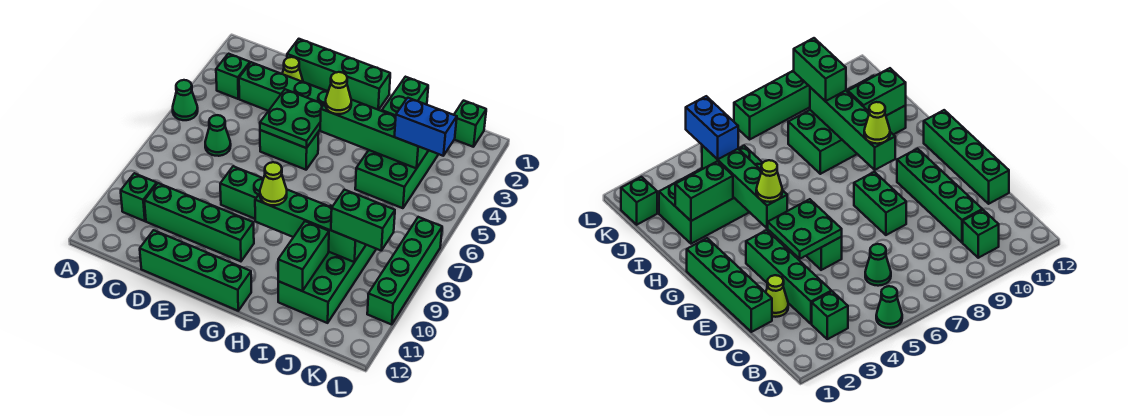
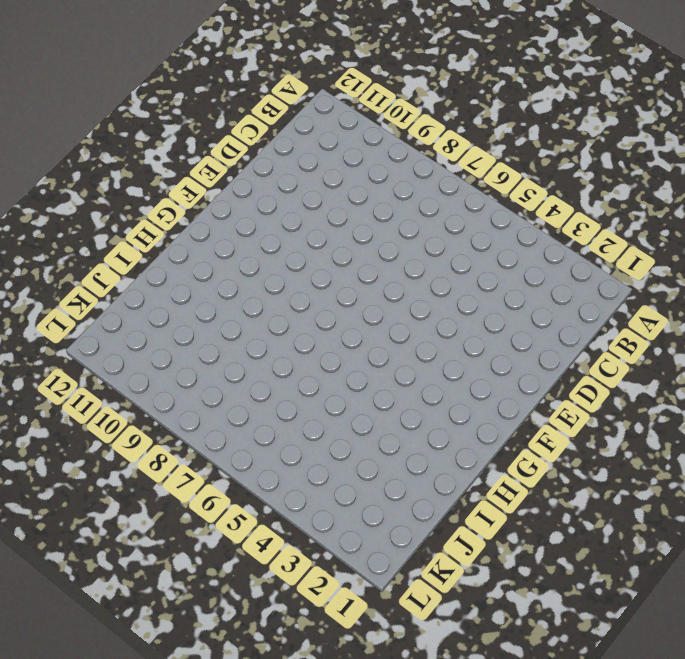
none -> green cone A5 level 1
none -> green brick B3 level 1
none -> green brick B10 level 1

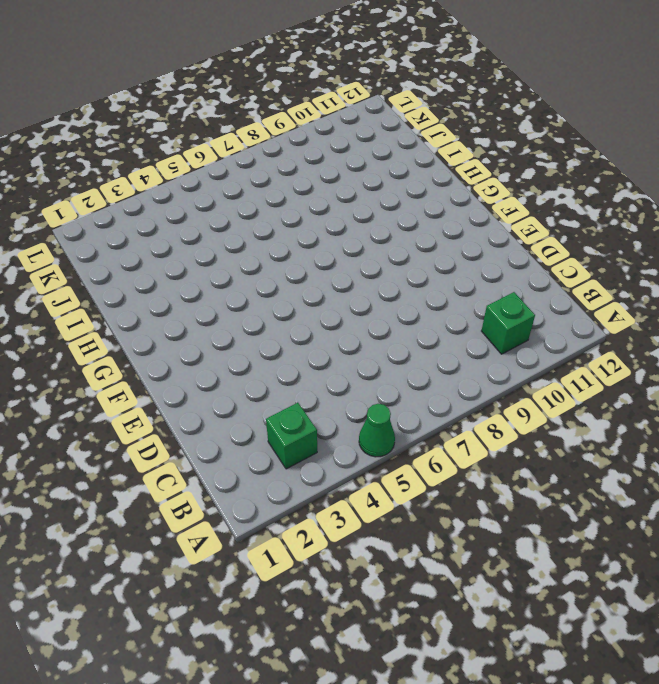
none -> green brick C3:F3 level 1
none -> green cone C6 level 1
none -> green brick C10:F10 level 1

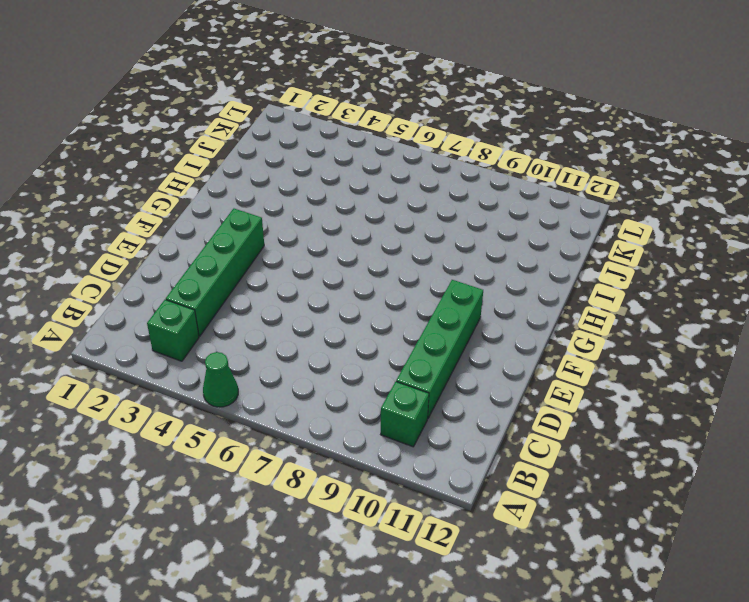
none -> green cone C6 level 1
none -> green brick D1:G1 level 1
none -> lime cone D2 level 1

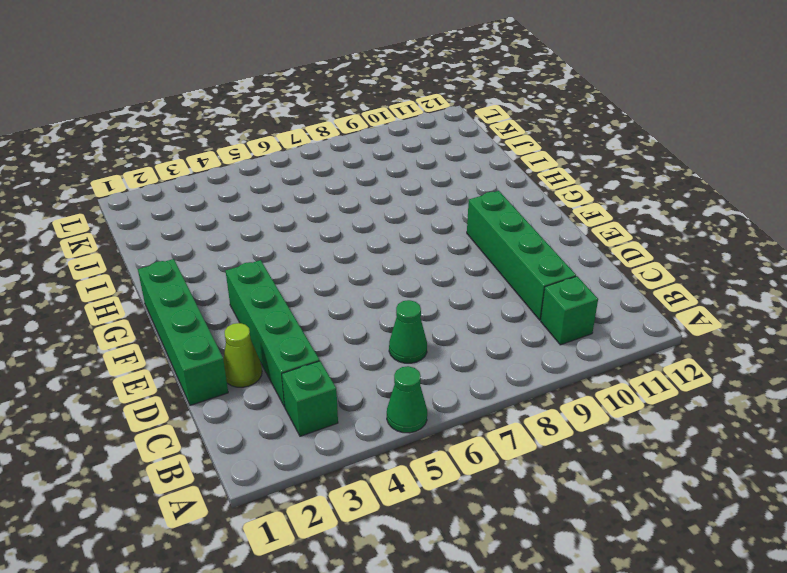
none -> green brick D12:G12 level 1
none -> green brick E5:F5 level 1
none -> green brick E8:F8 level 1

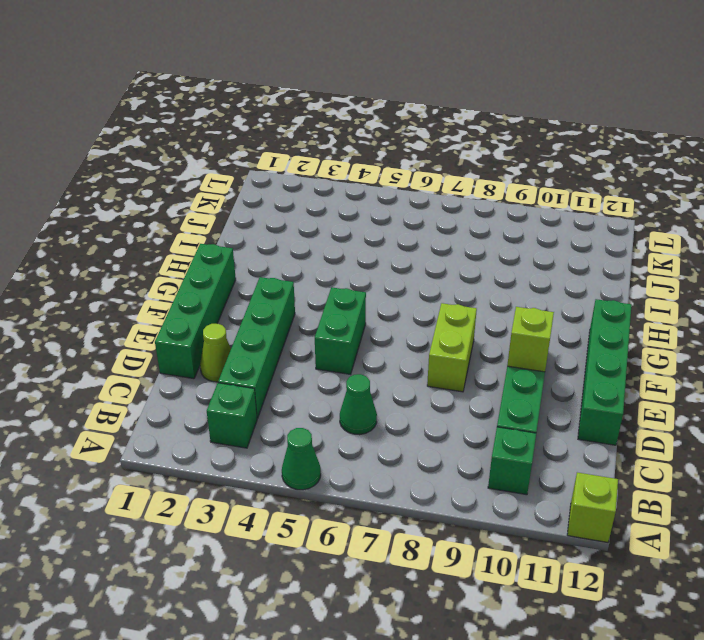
lime brick A12 level 1 -> none
lime brick E8:F8 level 1 -> green brick E8:F8 level 1
lime brick E10 level 2 -> none
none -> green brick I2:J5 level 1
none -> green brick I8:J11 level 1
none -> green brick K1 level 1

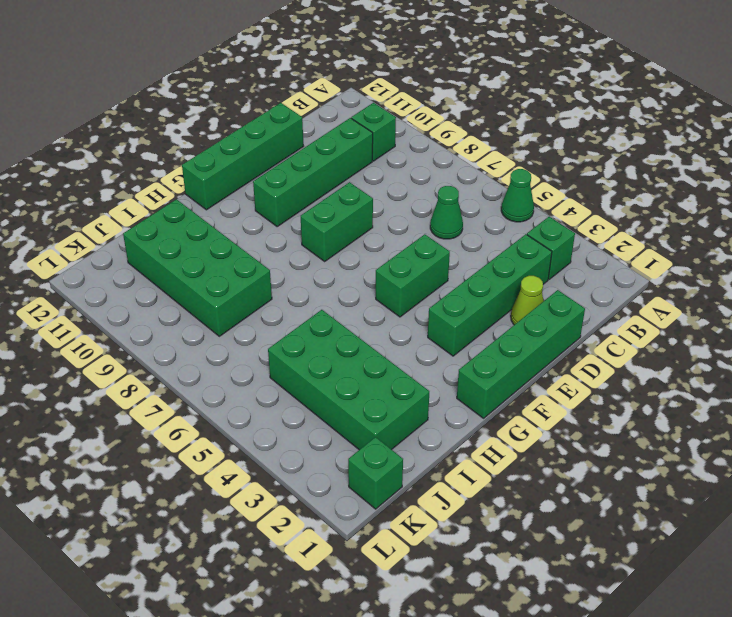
none -> green brick L7:L10 level 1
none -> green plate E4:F5 level 2
none -> green brick G4:J4 level 2

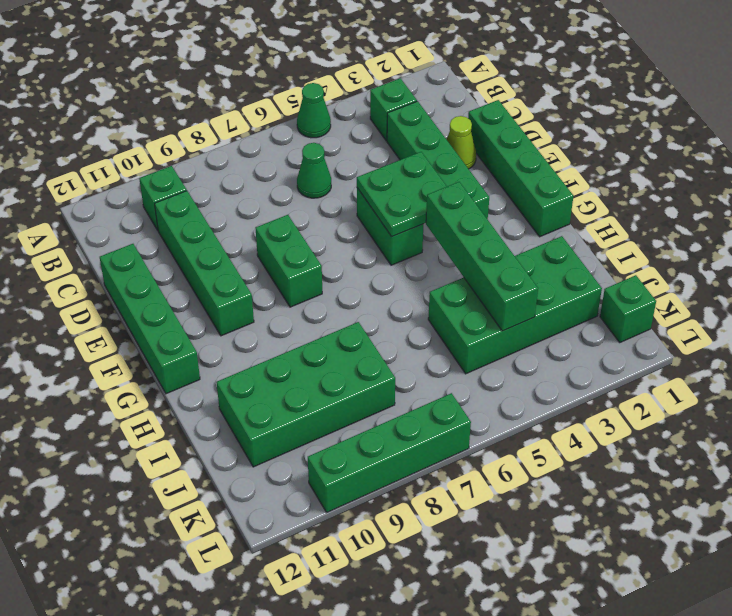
none -> green brick G9:J9 level 2
none -> green brick I2:I3 level 2
none -> green brick I10:I11 level 2

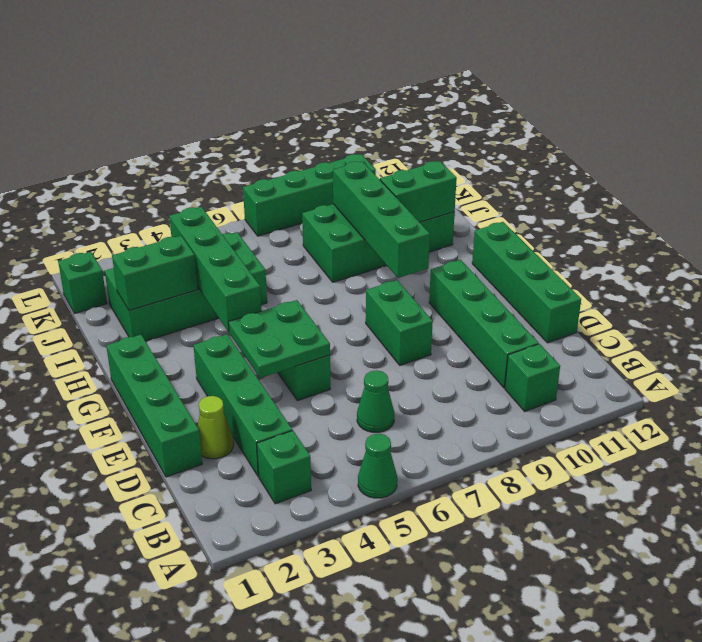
none -> lime cone G4 level 3
none -> lime cone G9 level 3
none -> blue brick J4:K4 level 3

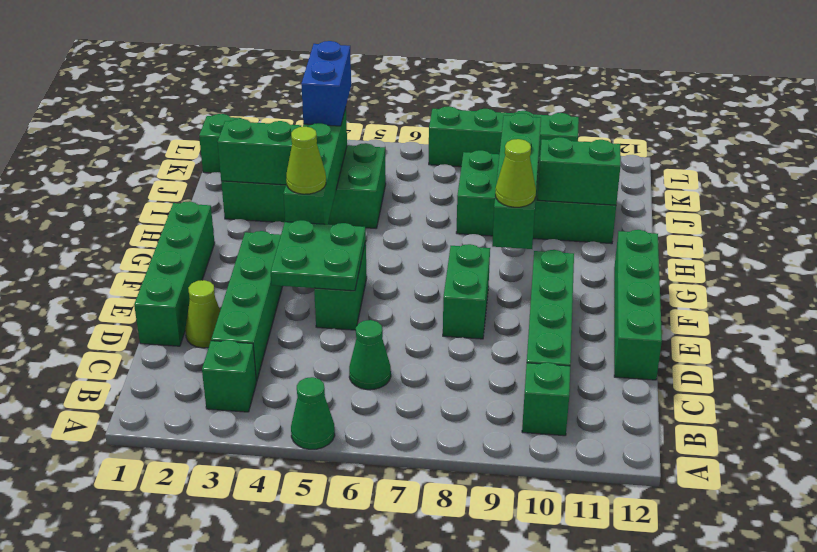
none -> green brick J9:K9 level 3

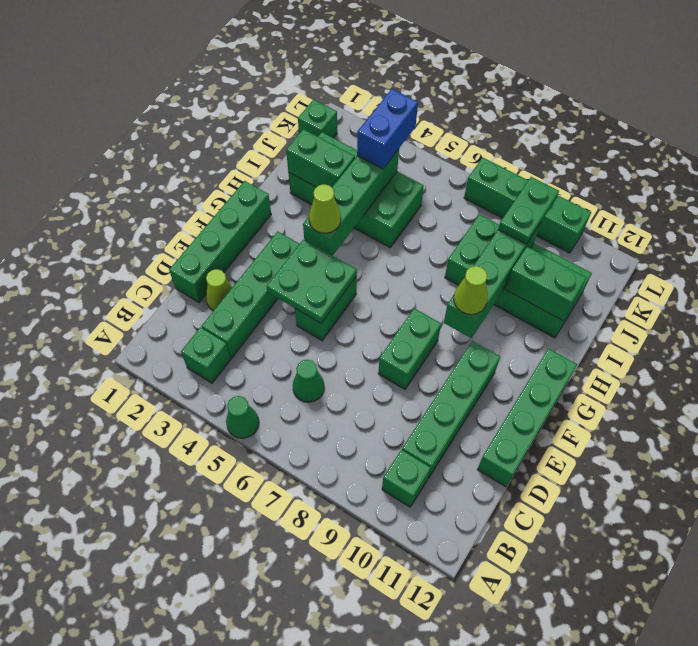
green plate J9:K9 level 3 -> green brick J9:K9 level 3

